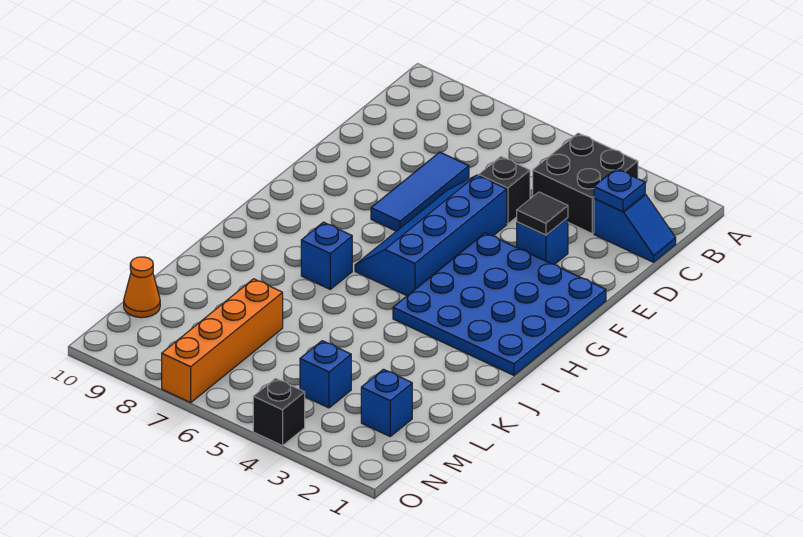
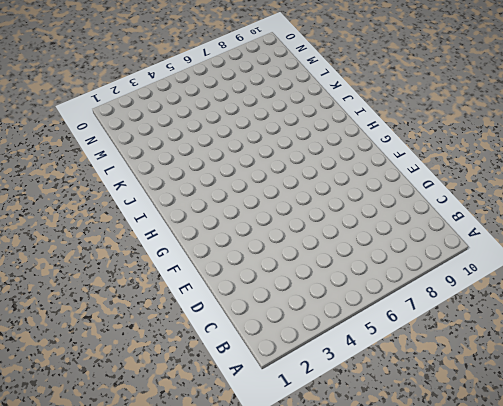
none -> black brick B3:C4 level 1
none -> blue slope C1:C2 level 1 top 2
none -> black brick D5 level 1

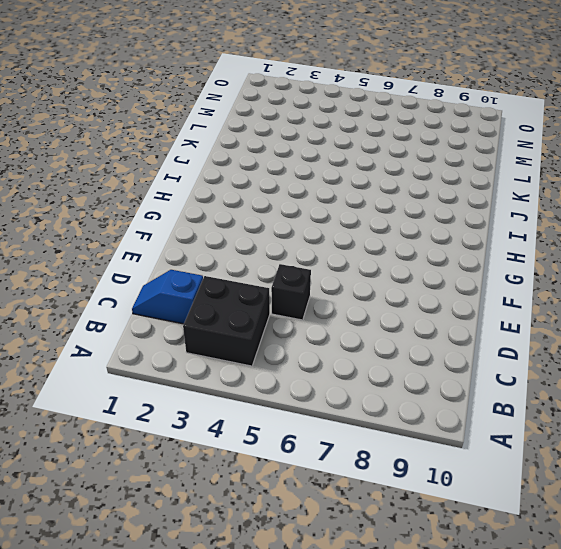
none -> blue tile D7:F7 level 1
none -> blue brick E3 level 1
none -> blue slope E5:H6 level 1 top 5

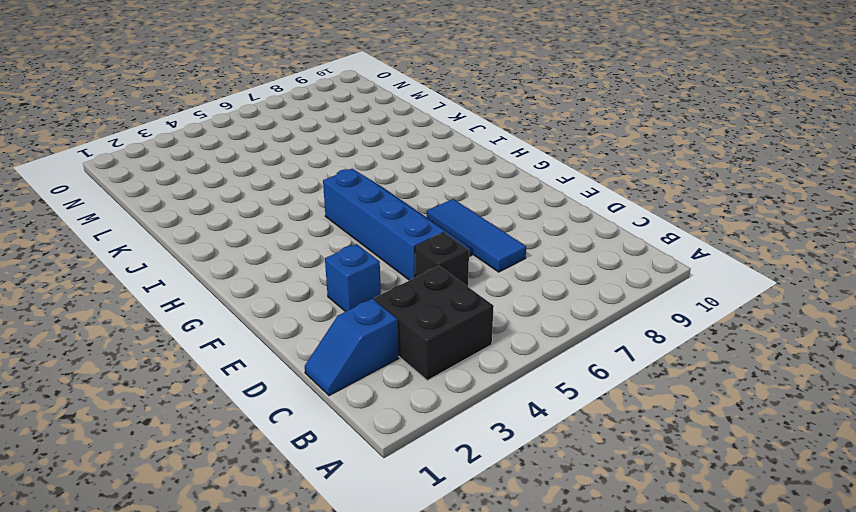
none -> blue plate F1:I4 level 1
none -> blue brick I7 level 1
none -> orange brick L7:O7 level 1

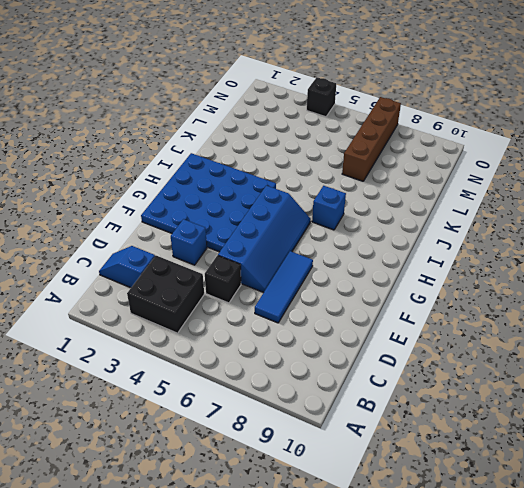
brown brick L7:O7 level 1 -> orange brick L7:O7 level 1
none -> blue brick M2 level 1
none -> blue brick M4 level 1
none -> orange cone M10 level 1

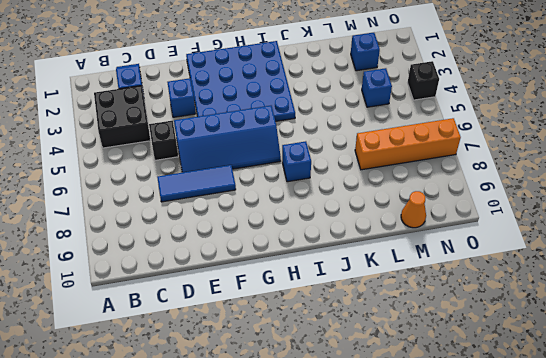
none -> blue plate C2 level 2
none -> black tile E3 level 2

